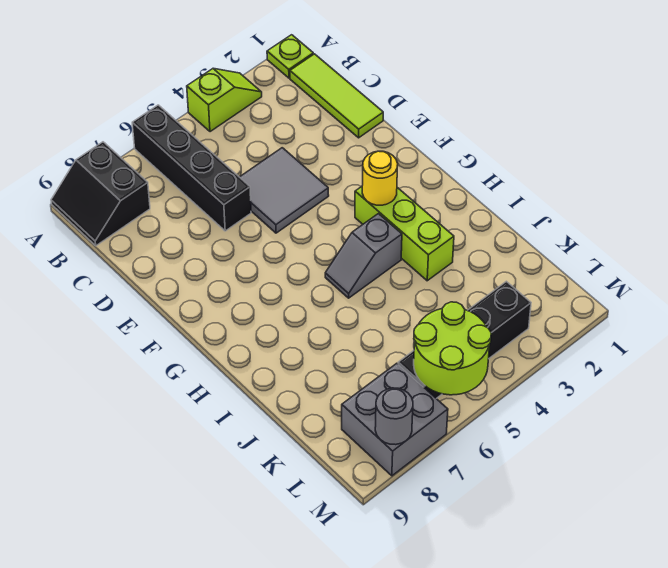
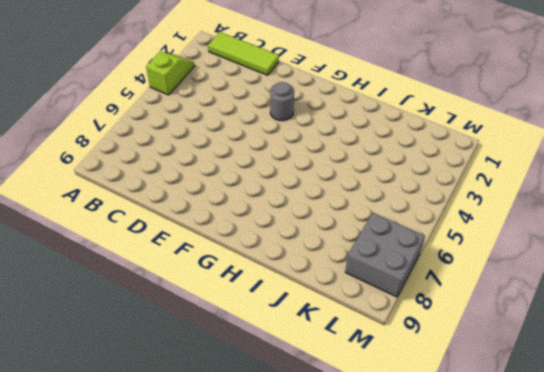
grey round brick F3 level 1 -> grey round brick M8 level 2
none -> lime plate A1 level 1
none -> black brick A6:D6 level 1
none -> black slope A8:B9 level 1 top 8

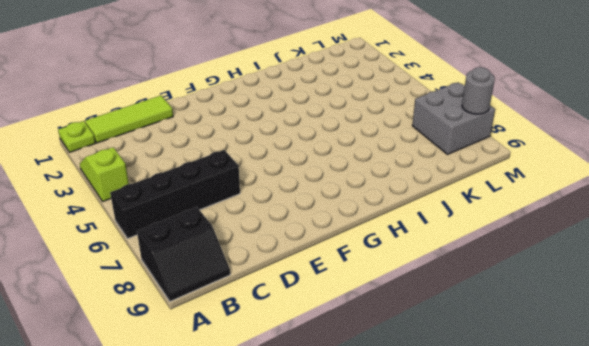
none -> grey tile D4:E5 level 1
none -> lime brick G3:I3 level 1
none -> grey slope H4:H5 level 1 top 4

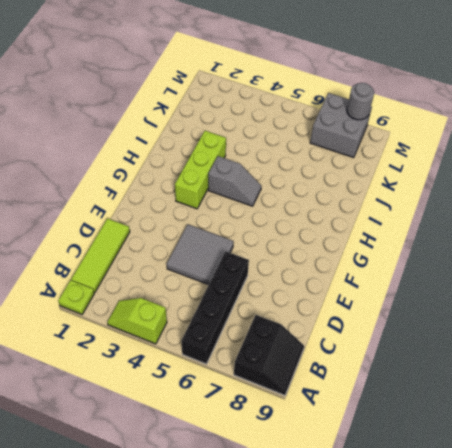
none -> black brick L3:L6 level 1
none -> yellow round brick G3 level 2
none -> lime round brick L5:M6 level 2

